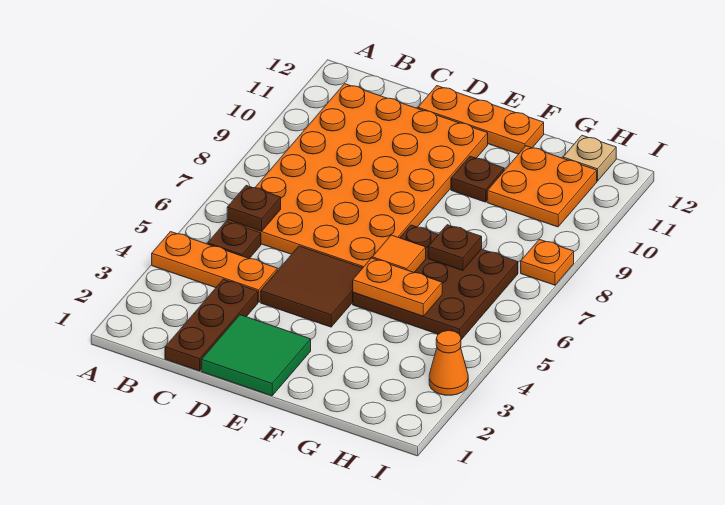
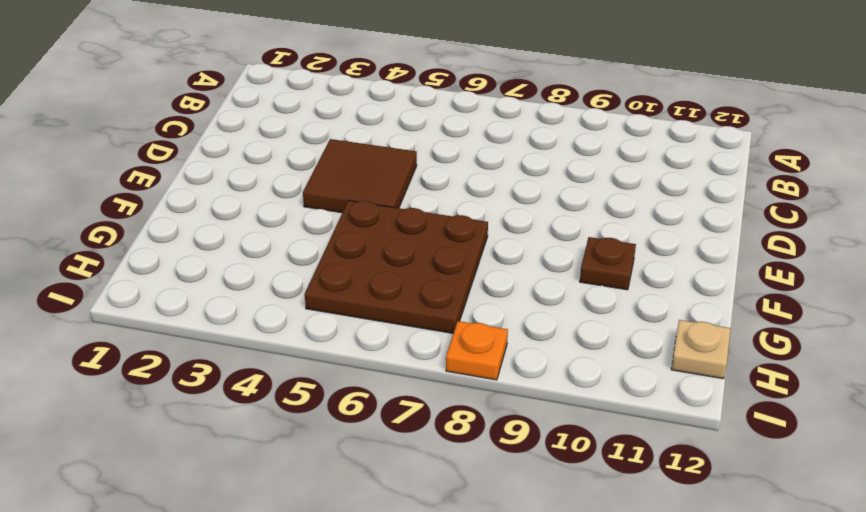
none -> orange plate A4:C4 level 1
none -> brown plate B5 level 1
none -> orange plate B6:E11 level 1

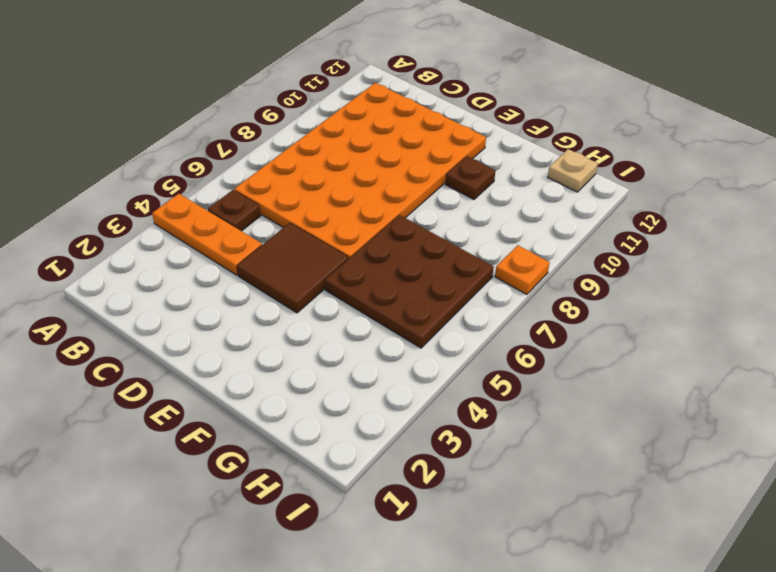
none -> brown plate C1:C3 level 1
none -> green tile D1:E2 level 1
none -> orange plate D12:F12 level 1

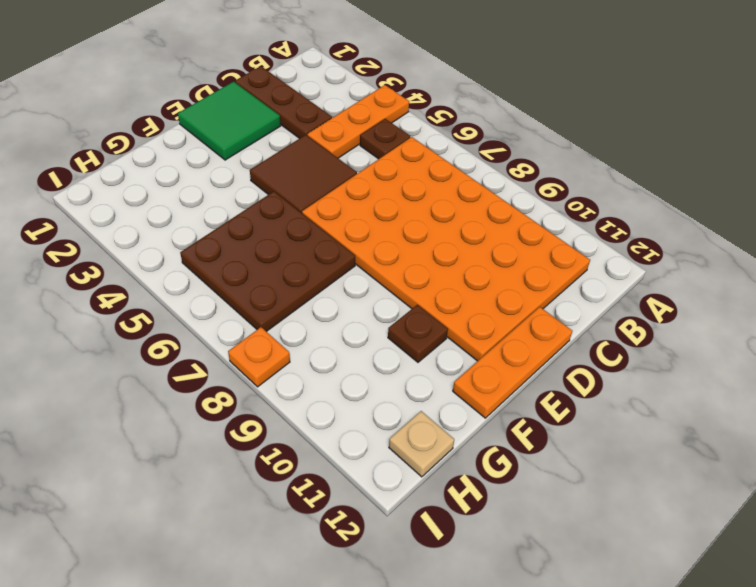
none -> orange plate G10:H11 level 1
none -> orange cone I3 level 1
none -> brown plate B6 level 2

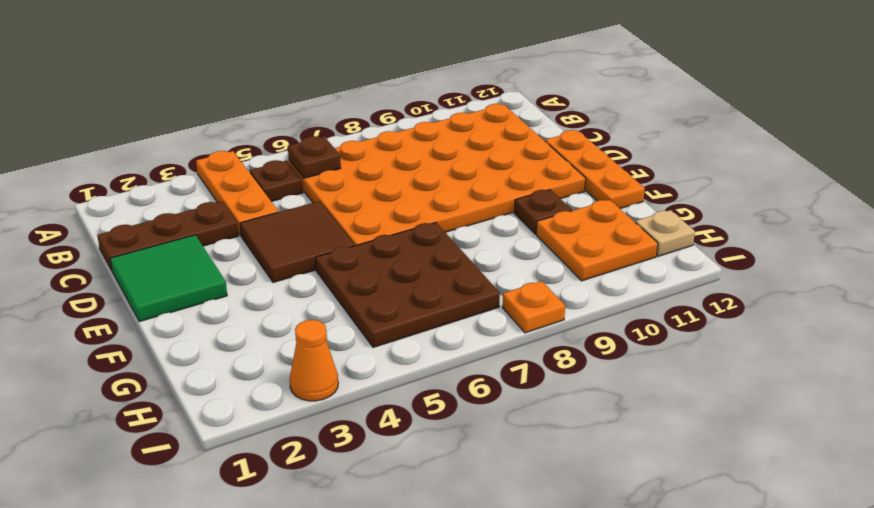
none -> orange plate F5:G5 level 2
none -> orange tile F6 level 2
none -> brown plate G7 level 2

